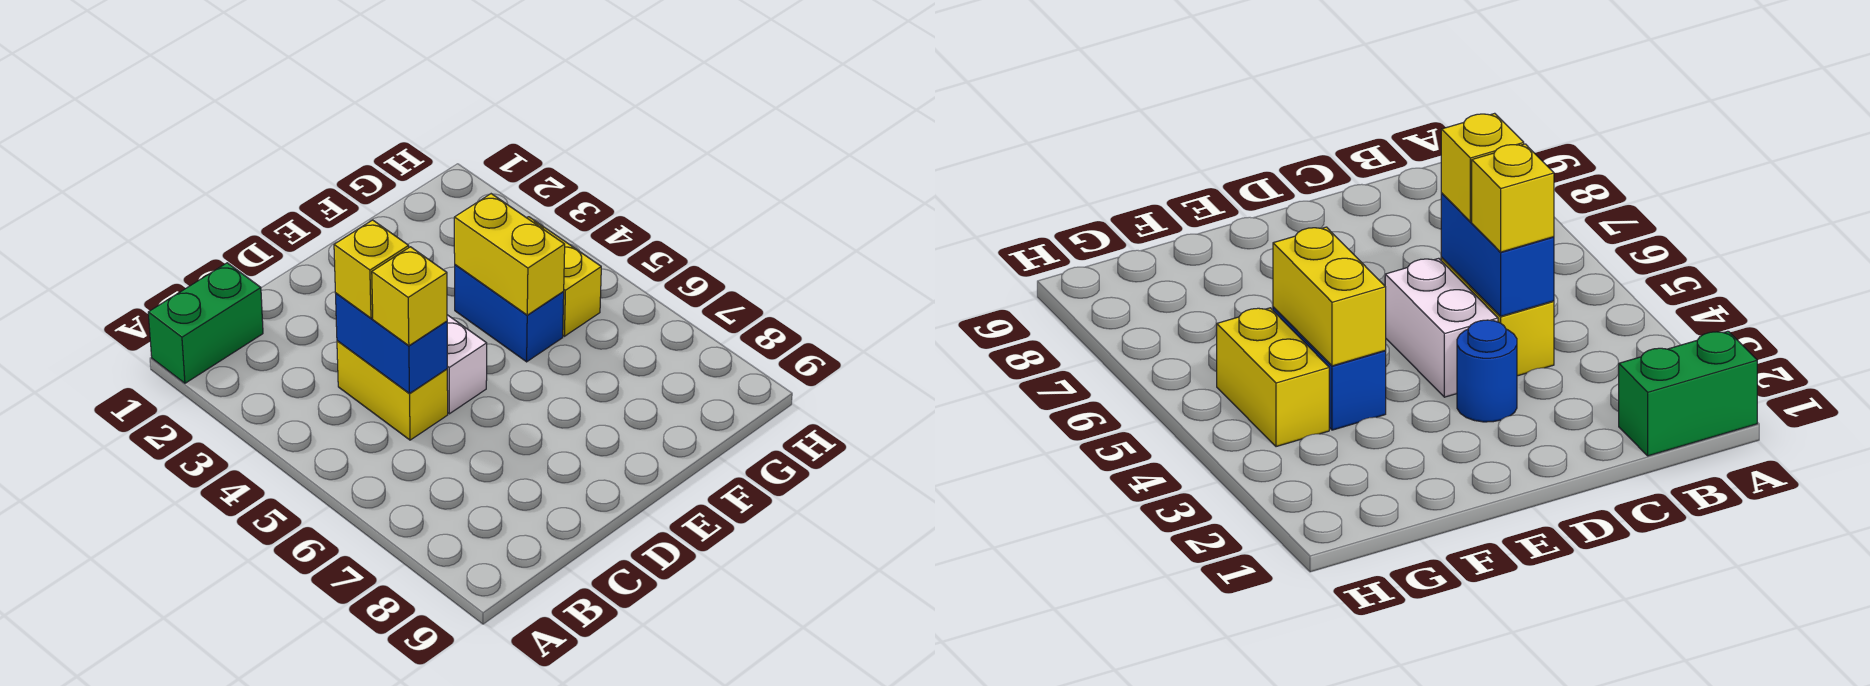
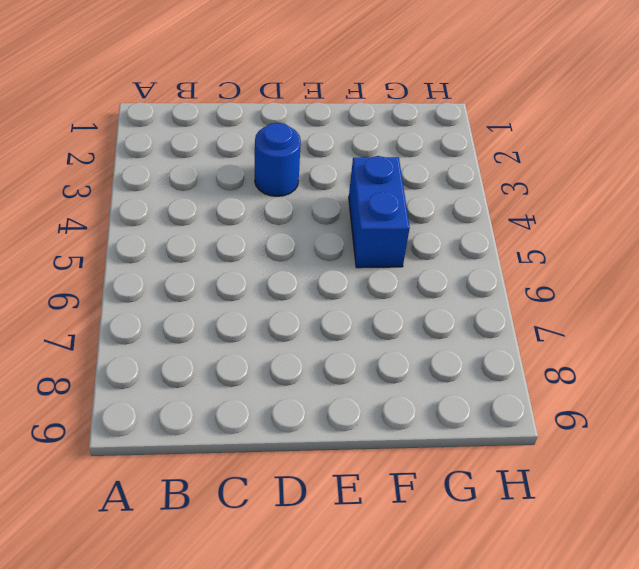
none -> green brick A1:B1 level 1
none -> yellow brick C4:C5 level 1

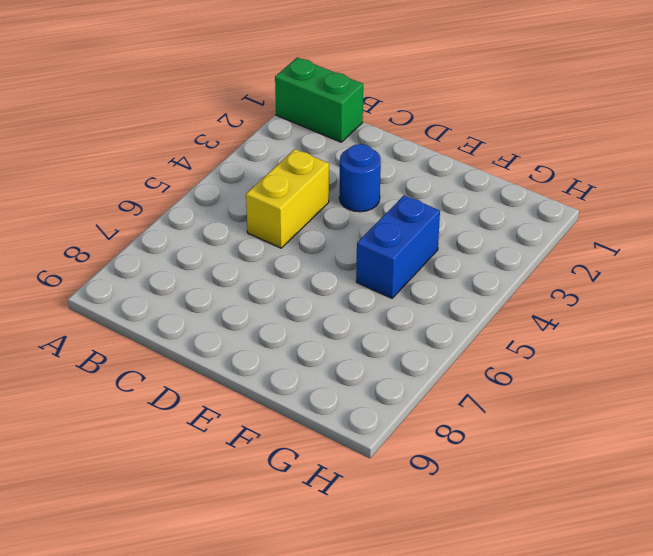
none -> white brick D4:D5 level 1
none -> yellow brick G4:G5 level 1

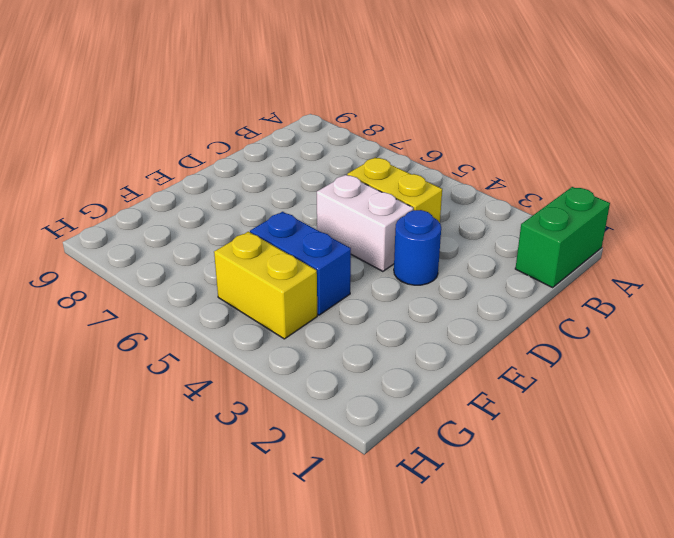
none -> blue brick C4:C5 level 2
none -> yellow brick F4:F5 level 2

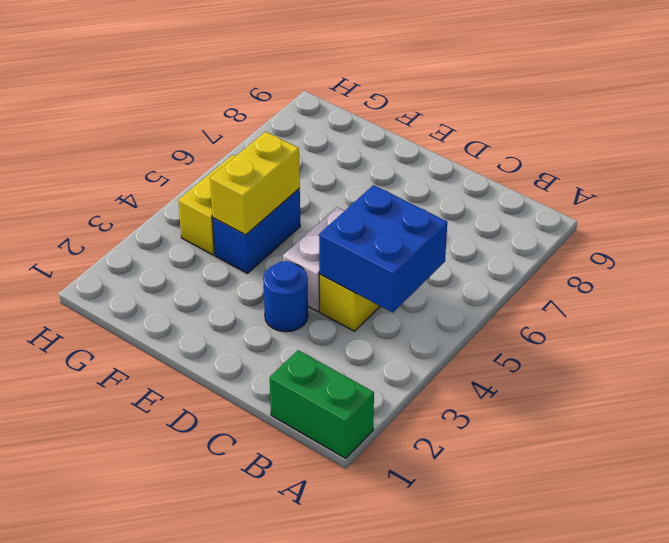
blue brick B4:C5 level 2 -> blue brick C4:C5 level 2
none -> yellow brick C4 level 3
none -> yellow brick C5 level 3

